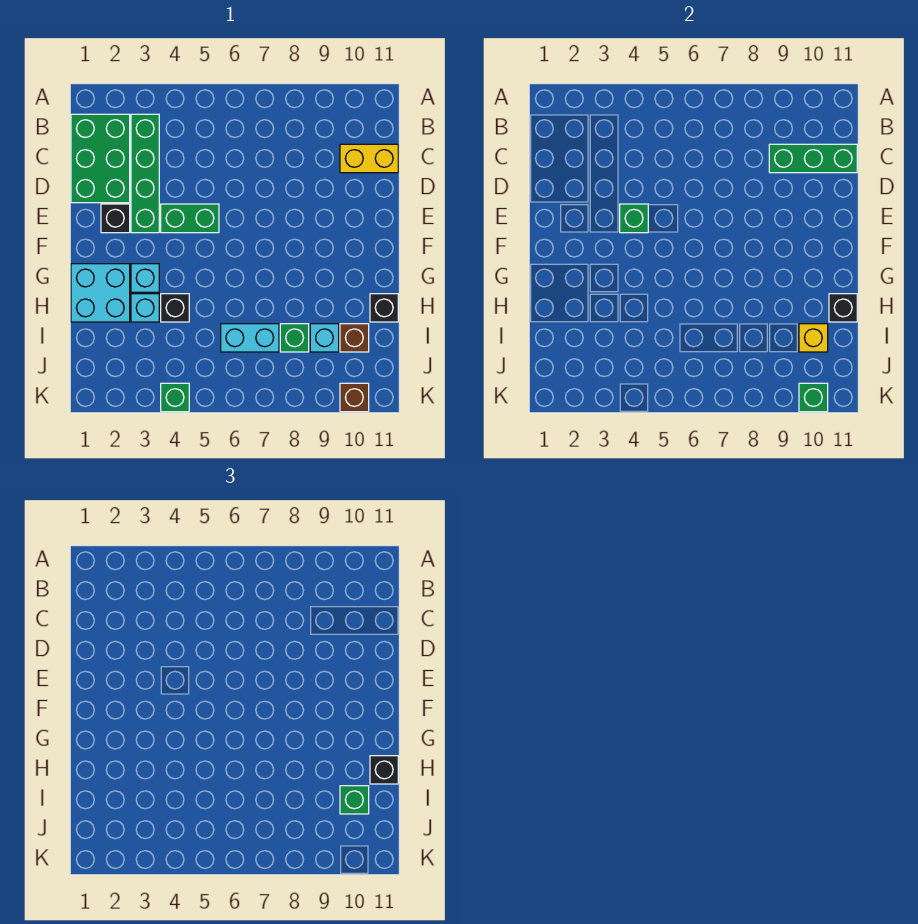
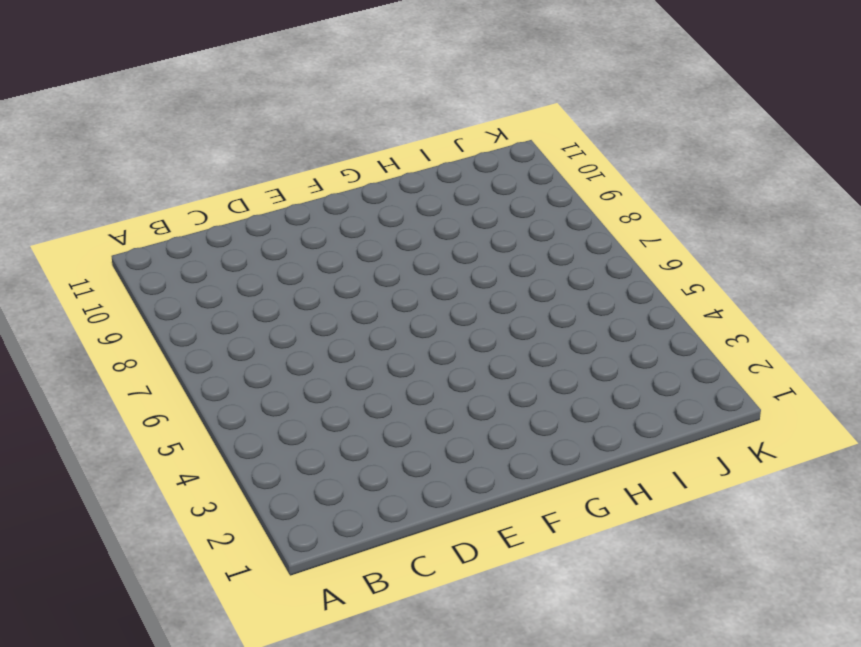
none -> green brick B1:D2 level 1
none -> green brick B3:E3 level 1
none -> yellow brick C10:C11 level 1

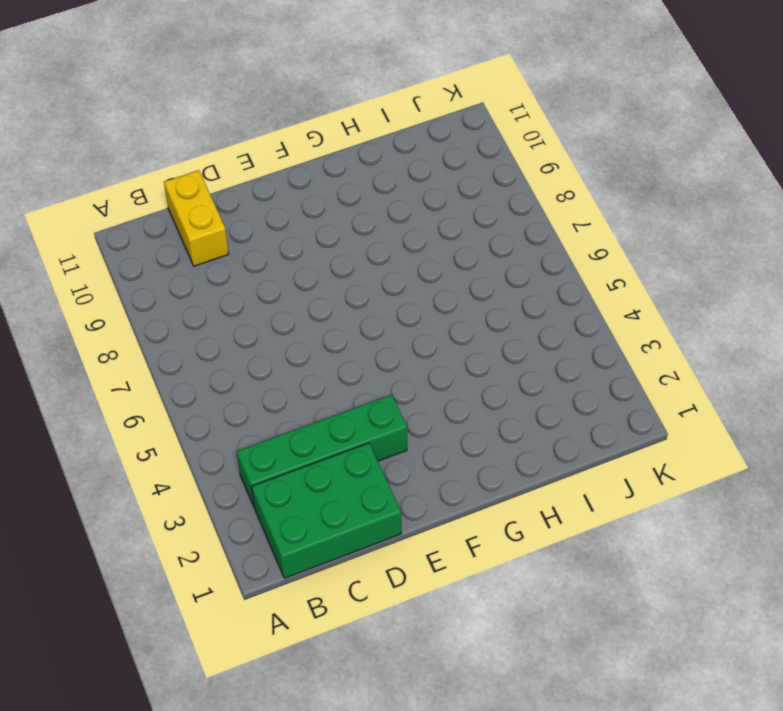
none -> black brick E2 level 1
none -> green brick E4:E5 level 1
none -> cyan brick G1:H2 level 1

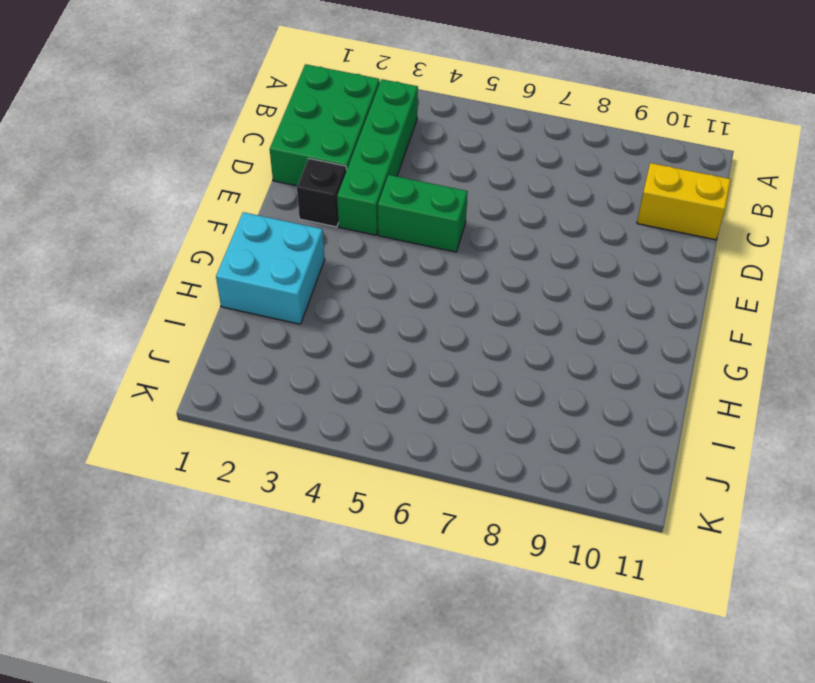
none -> cyan brick G3 level 1
none -> cyan brick H3 level 1
none -> black brick H4 level 1

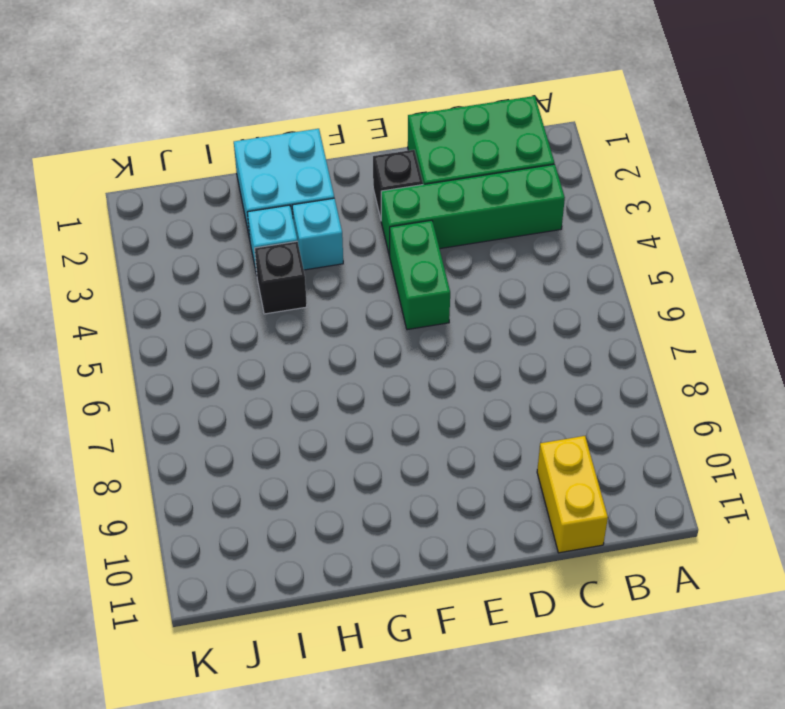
none -> black brick H11 level 1
none -> cyan brick I6:I7 level 1
none -> green brick I8 level 1

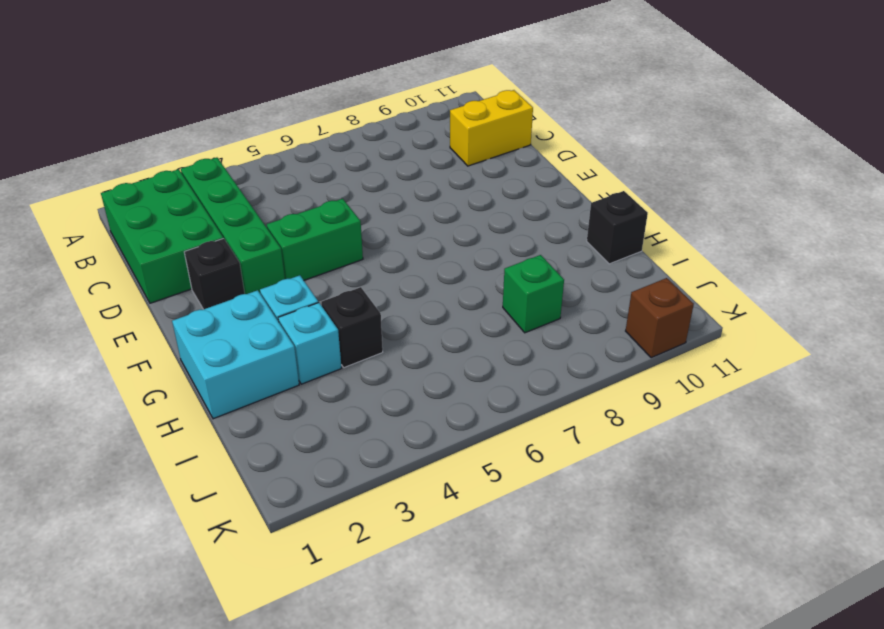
none -> cyan brick I6:I7 level 1
none -> cyan brick I9 level 1
none -> brown brick I10 level 1

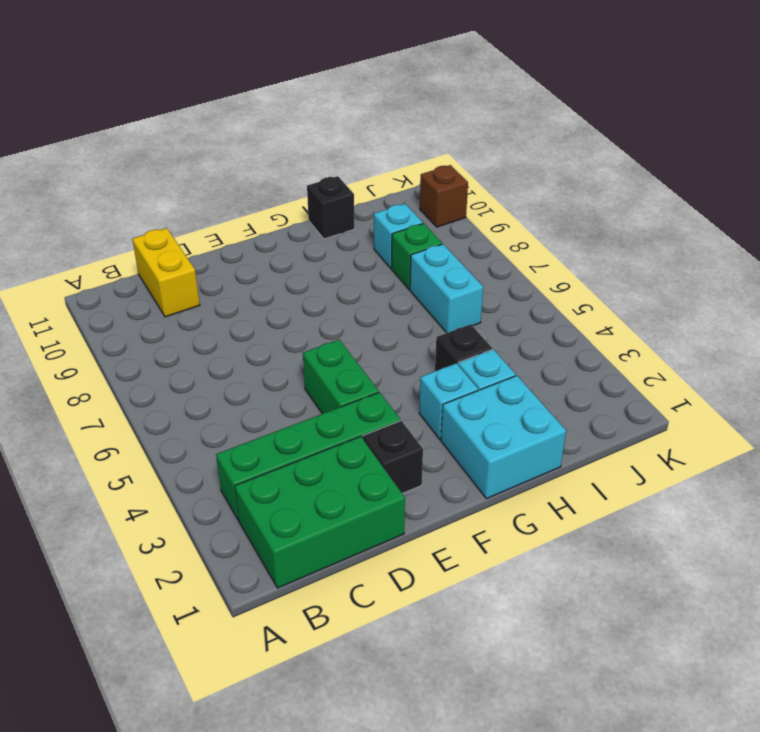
none -> brown brick I10 level 1
none -> green brick K4 level 1
none -> green brick C9:C11 level 2

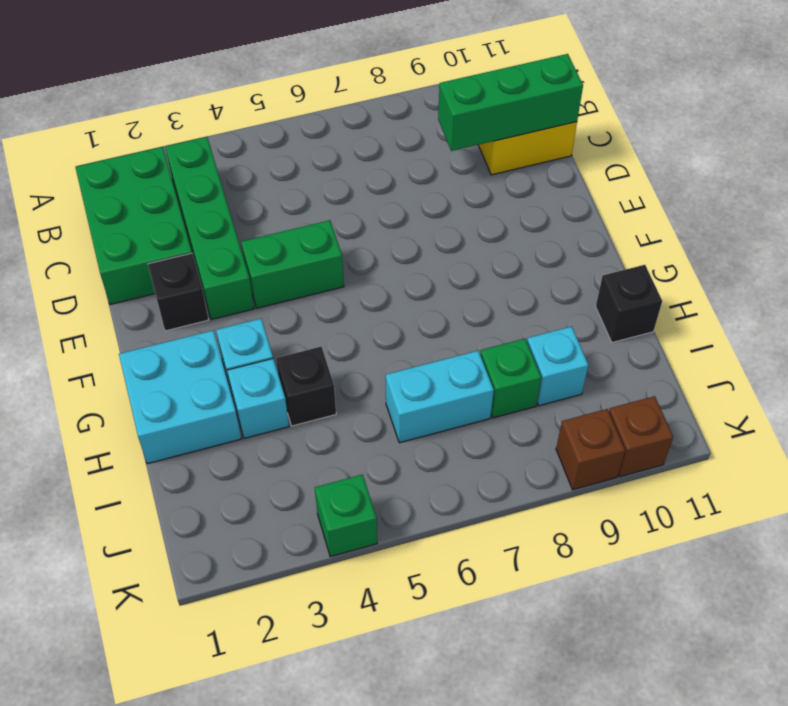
brown brick K9 level 1 -> brown brick I10 level 1
none -> green brick E4 level 2
none -> black brick H11 level 2
none -> yellow brick I10 level 2

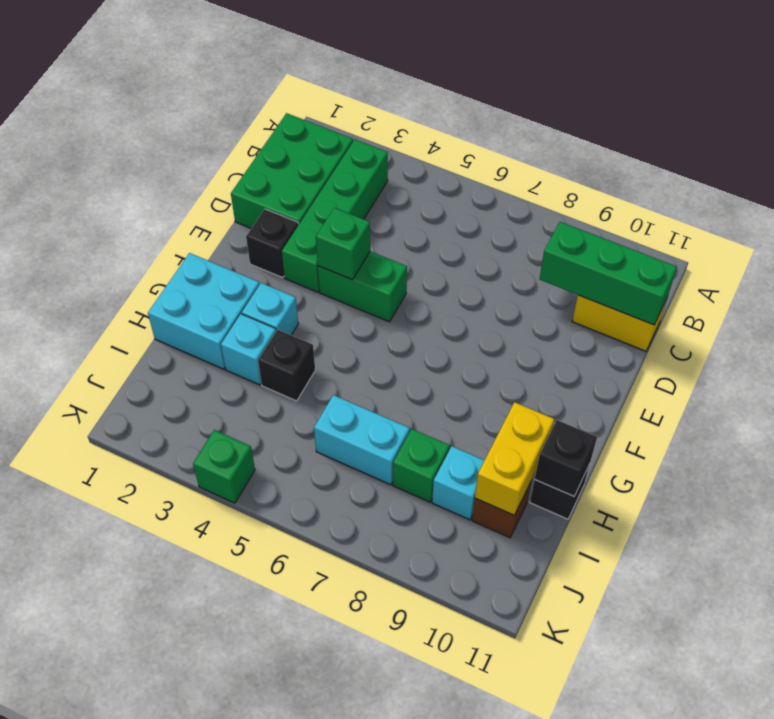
yellow brick H10:I10 level 2 -> yellow brick I10 level 2
none -> brown brick K10 level 1
none -> green brick K10 level 2
none -> black brick H11 level 3

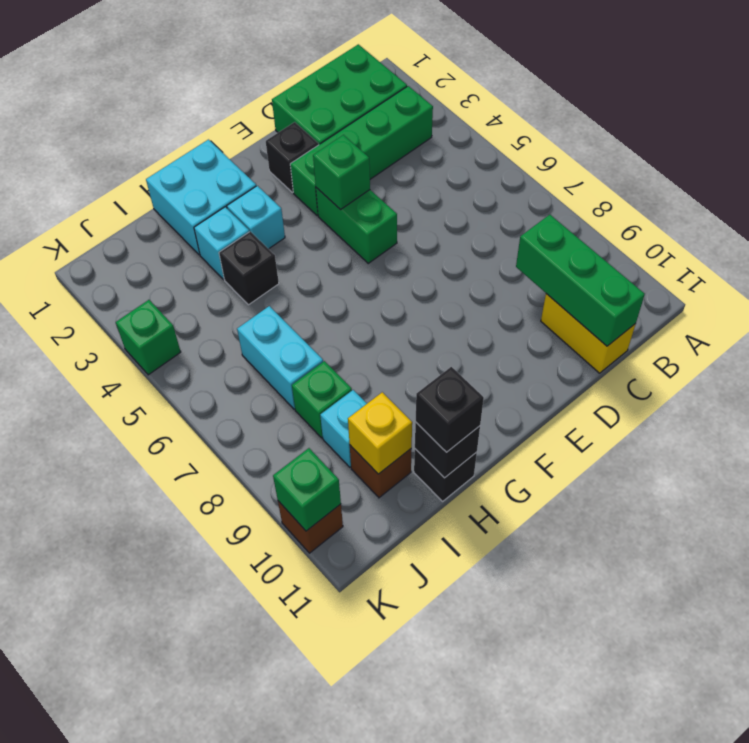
none -> green brick I10 level 3

